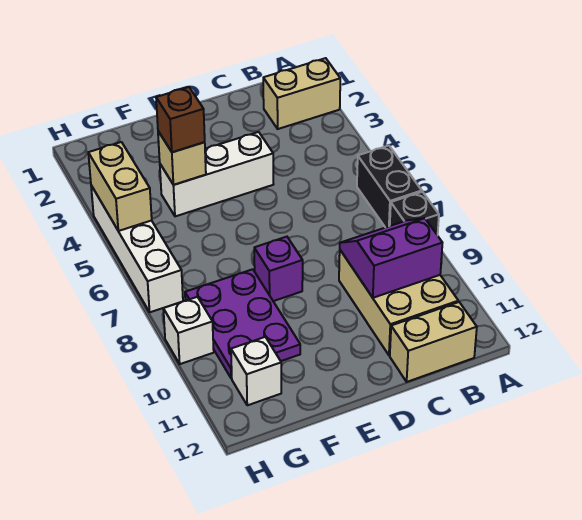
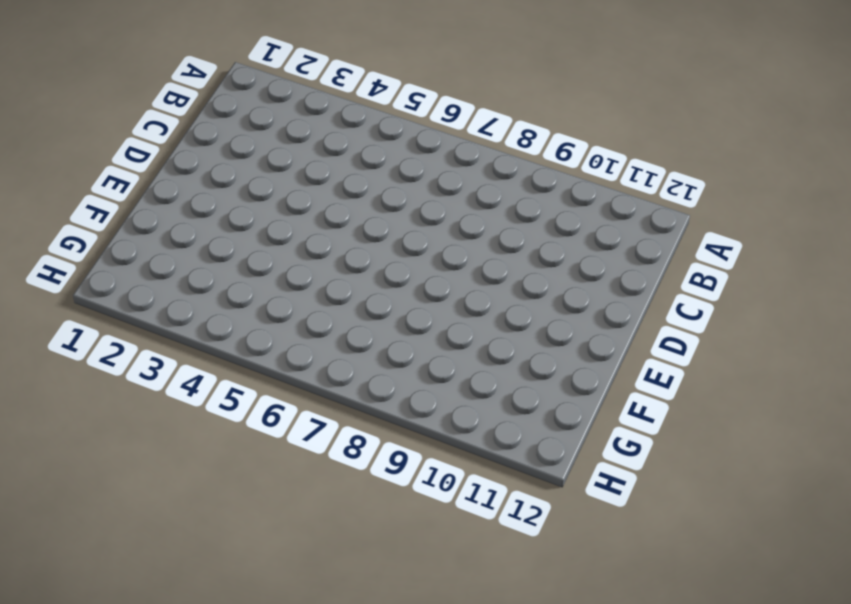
none -> tan brick A2:B2 level 1
none -> black brick A6:A7 level 1
none -> black brick A8 level 1

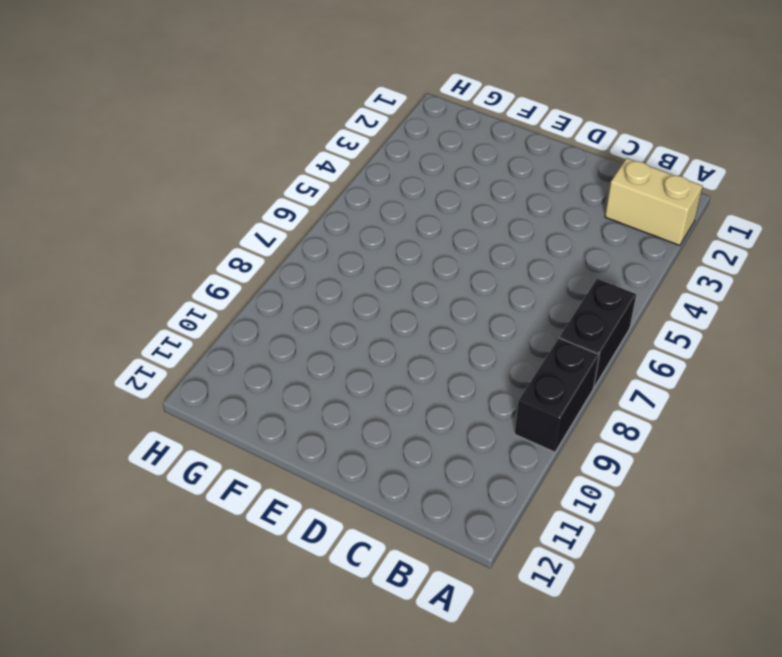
black brick A8:A9 level 1 -> black brick A8 level 1
none -> tan brick B9:C11 level 1
none -> tan brick B12:C12 level 1
none -> white brick D4:F4 level 1

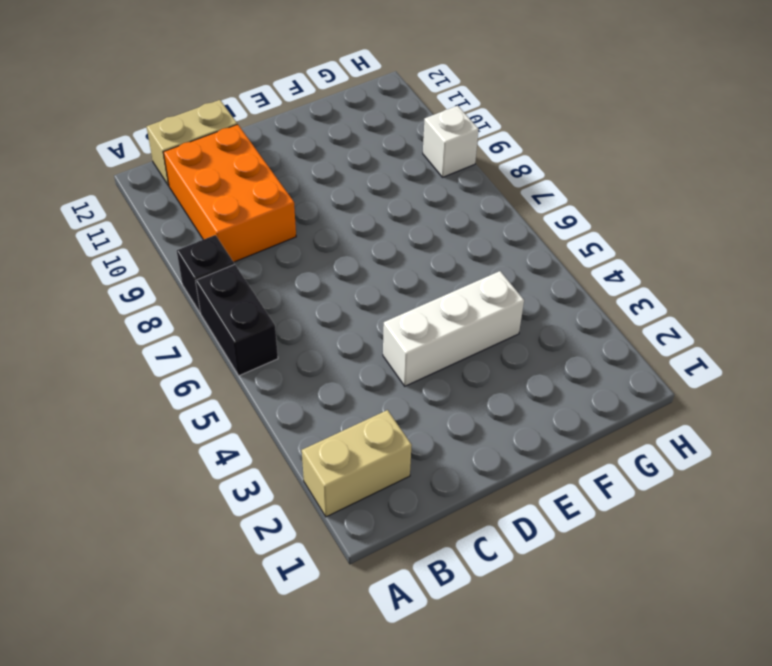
orange brick B9:C11 level 1 -> tan brick B9:C11 level 1
none -> purple brick E8 level 1
none -> purple plate F8:G10 level 1
none -> white brick G11 level 1

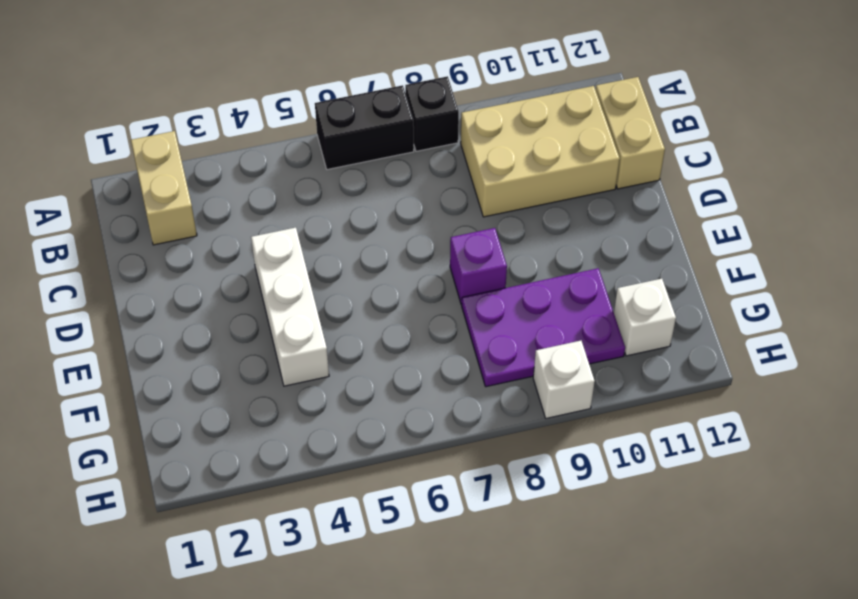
none -> white brick H4:H7 level 1
none -> purple slope B9:C10 level 2 top 10
none -> tan brick F4 level 2

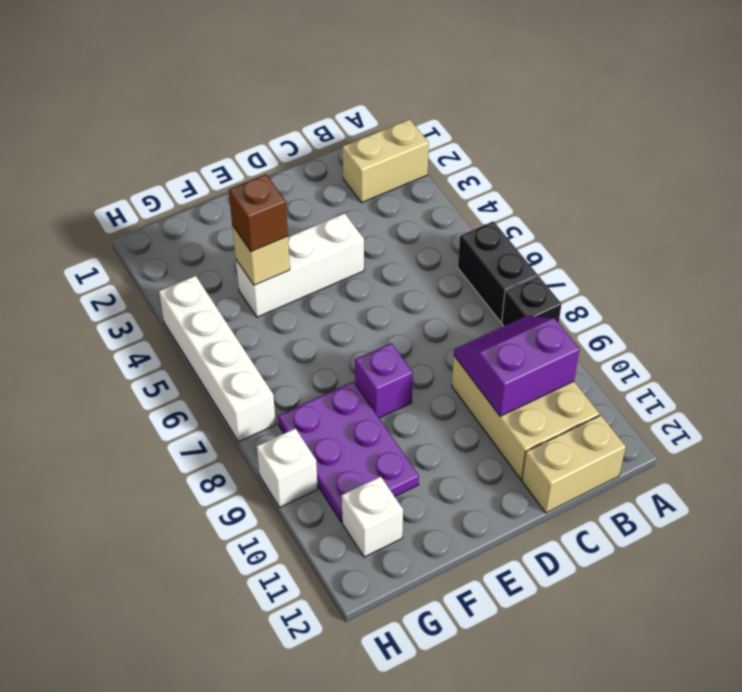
none -> tan brick H4:H5 level 2

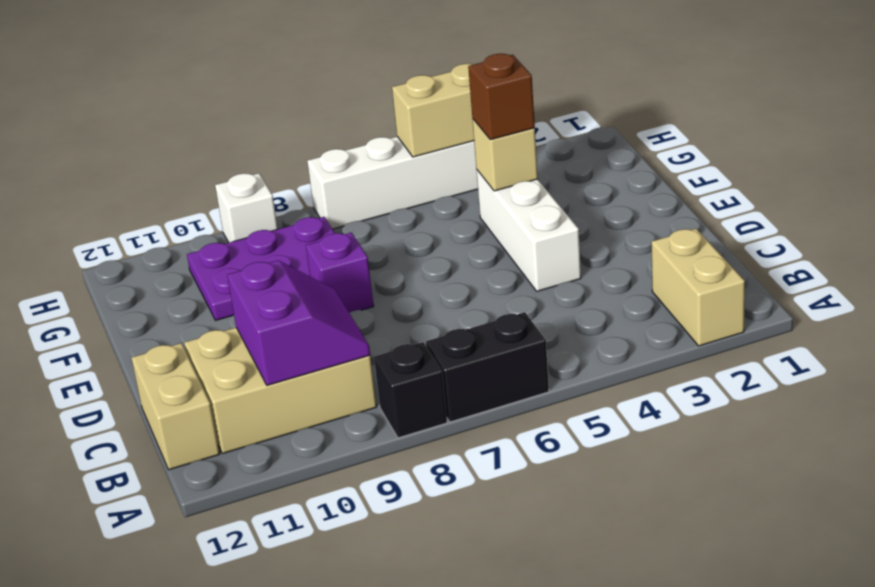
none -> white brick G11 level 1

